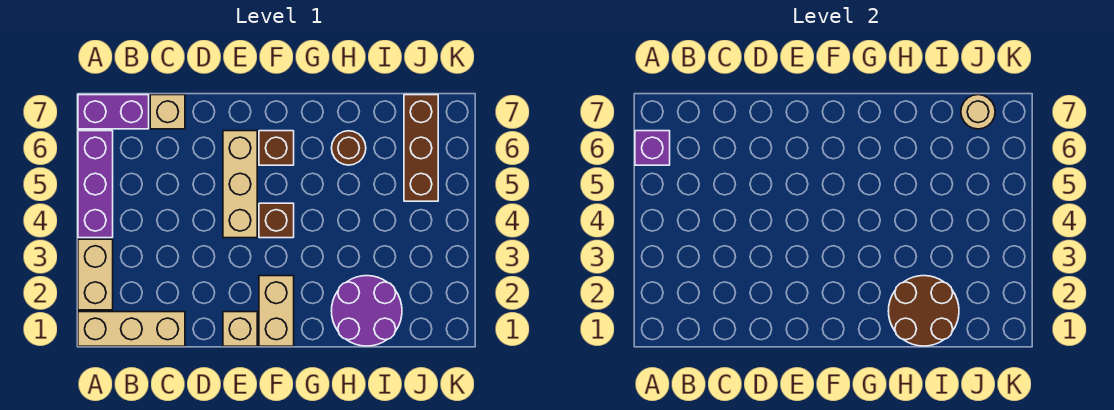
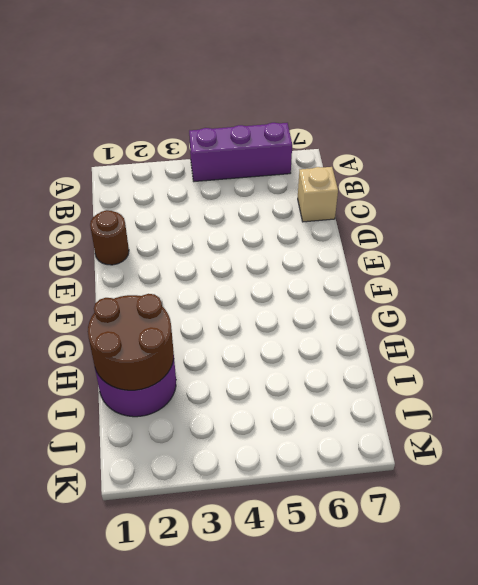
brown round brick D1 level 1 -> brown round brick H6 level 1
none -> tan brick A1:C1 level 1
none -> tan brick A2:A3 level 1
none -> purple brick A7:B7 level 1

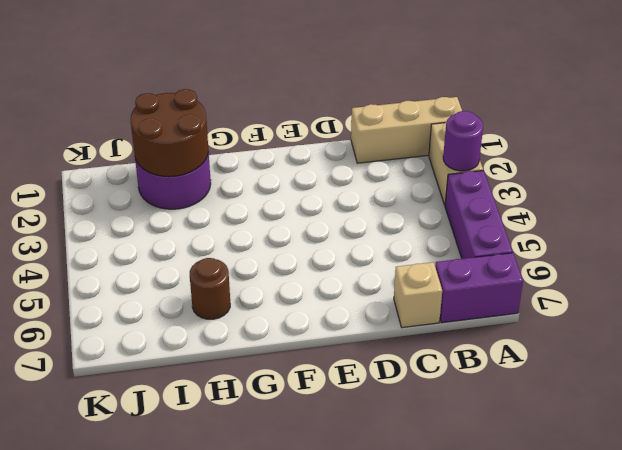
purple round brick A3 level 2 -> none
none -> tan brick E1 level 1
none -> tan brick E4:E6 level 1
none -> tan brick F1:F2 level 1

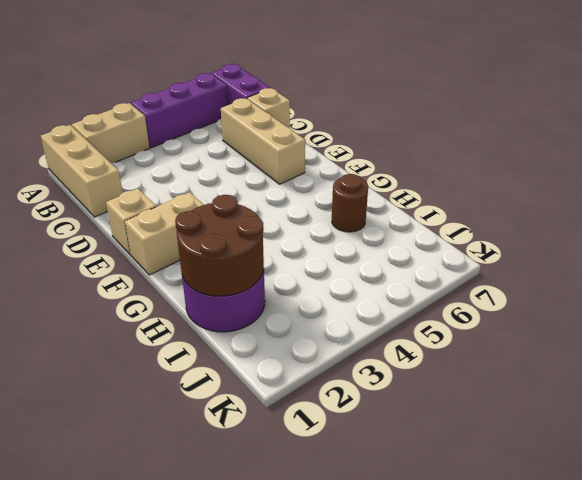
tan brick C6:E6 level 1 -> tan brick E4:E6 level 1
none -> brown brick F4 level 1
none -> brown brick F6 level 1
none -> brown brick J5:J7 level 1

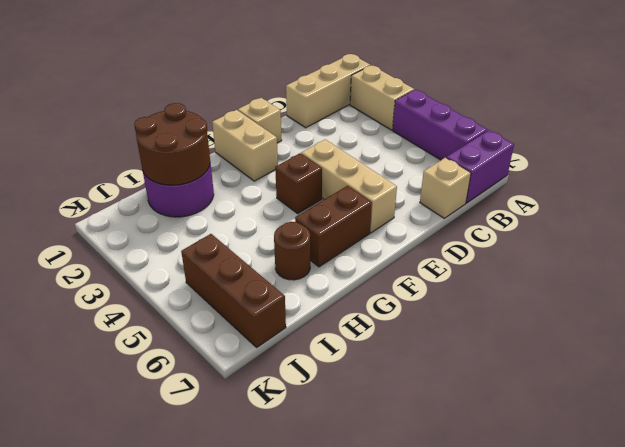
brown brick F6:G6 level 1 -> brown brick F6 level 1
none -> purple brick A6 level 2
none -> tan round brick J7 level 2

